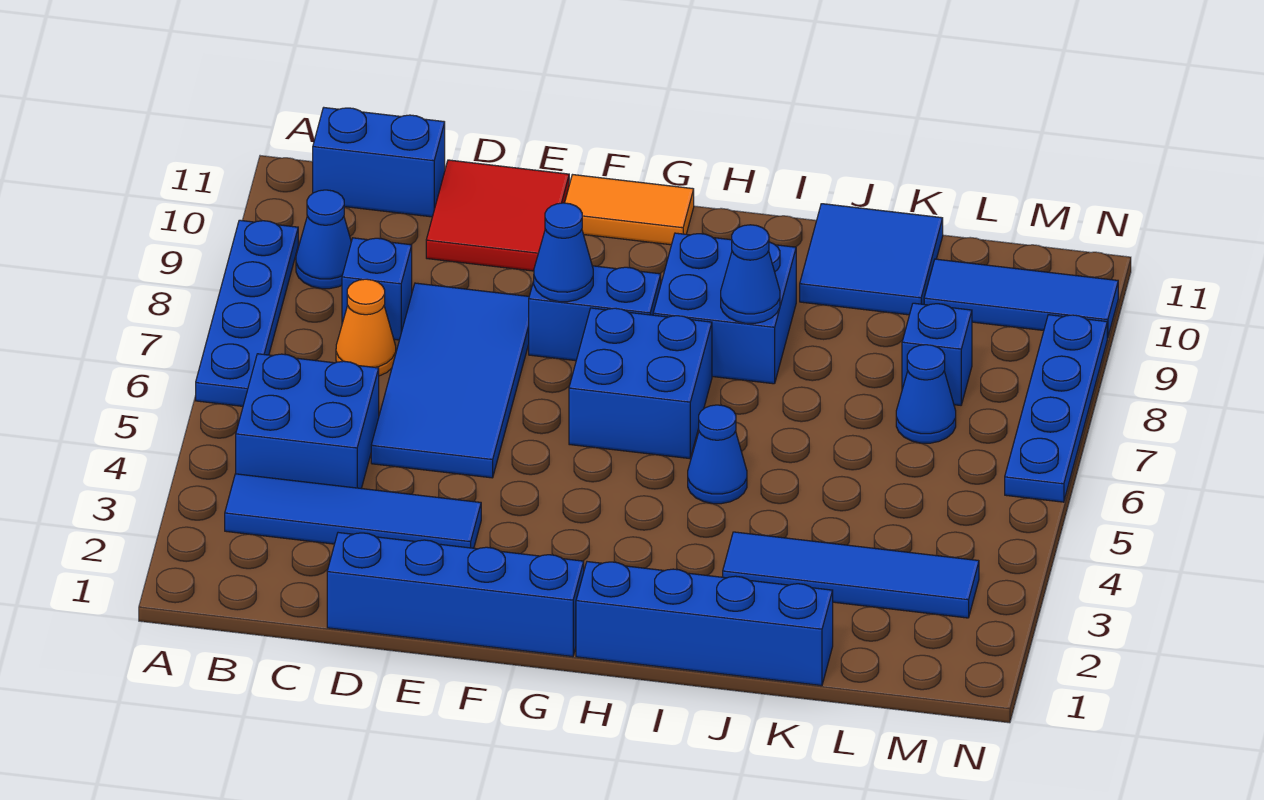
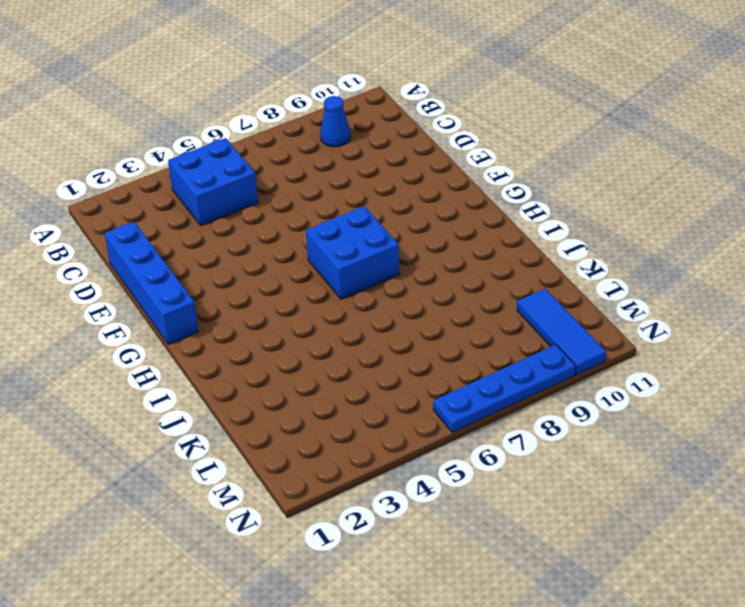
none -> blue plate A6:A9 level 1
none -> blue tile B3:E3 level 1
none -> blue brick B11:C11 level 1

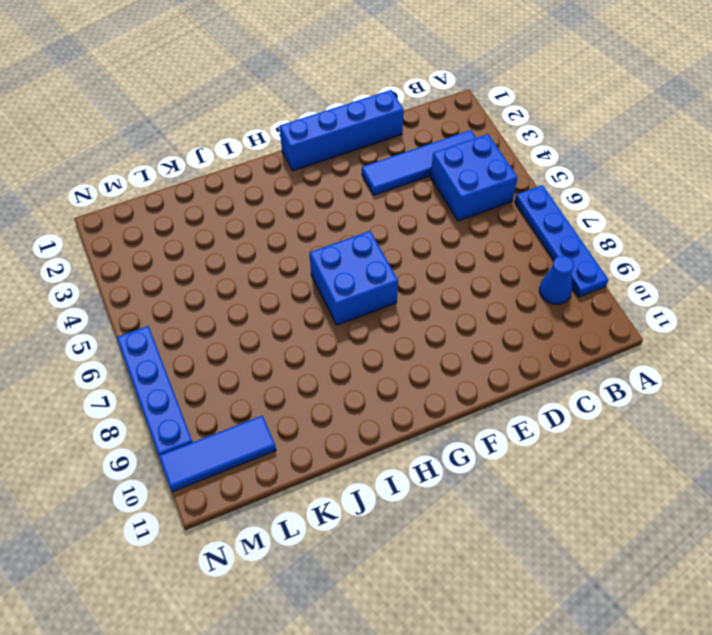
none -> blue brick B11:C11 level 1
none -> orange cone C7 level 1
none -> blue brick C8 level 1

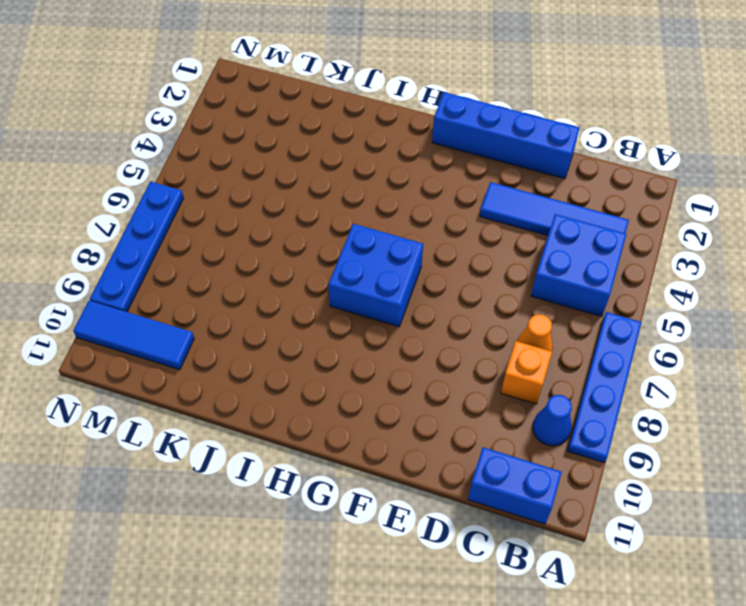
orange brick C8 level 1 -> blue brick C8 level 1
none -> blue tile D5:E8 level 1
none -> red tile D10:E11 level 1
none -> blue brick F8:G8 level 1

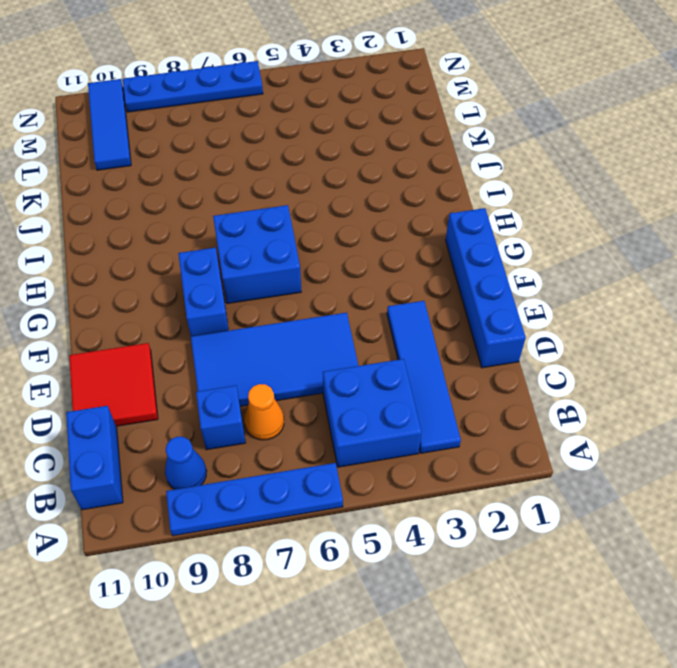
none -> orange tile F11:G11 level 1
none -> blue brick H1:K1 level 1
none -> blue brick H8:I9 level 1

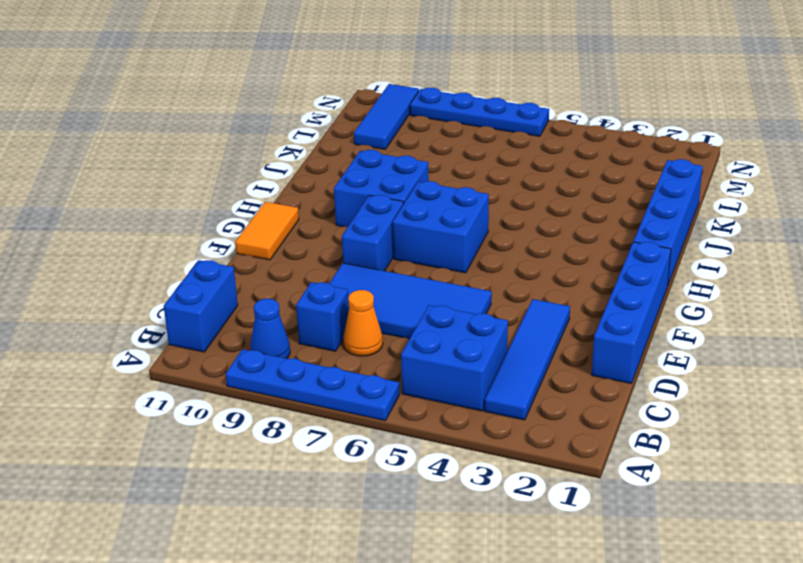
none -> red tile D10:E11 level 1
none -> blue cone I5 level 1
none -> blue tile J3:M3 level 1

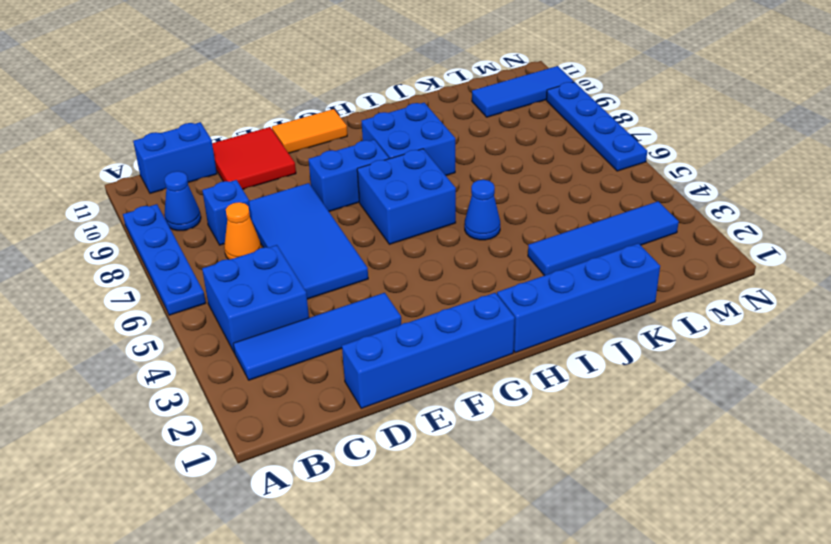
none -> blue tile J10:K11 level 1
none -> blue cone L7 level 1
none -> blue brick L8 level 1

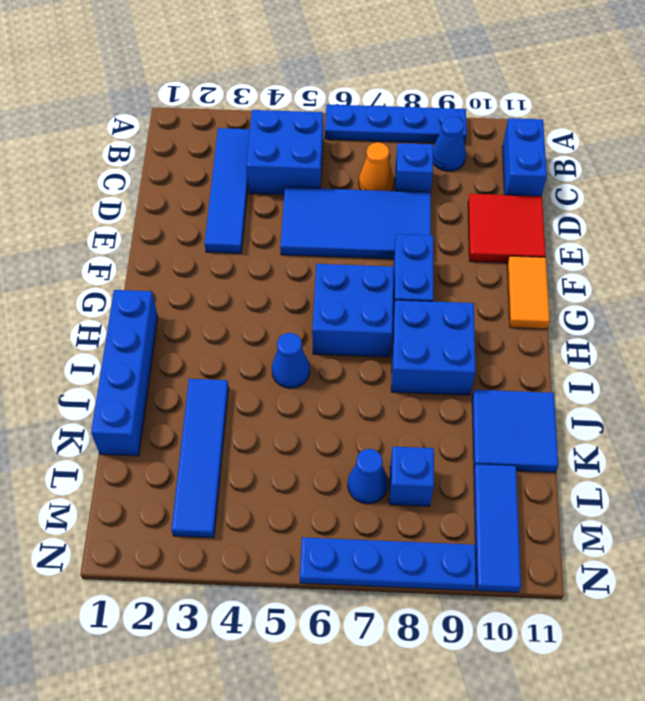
none -> blue brick D1:G1 level 1
none -> blue cone F8 level 2
none -> blue cone I8 level 2

